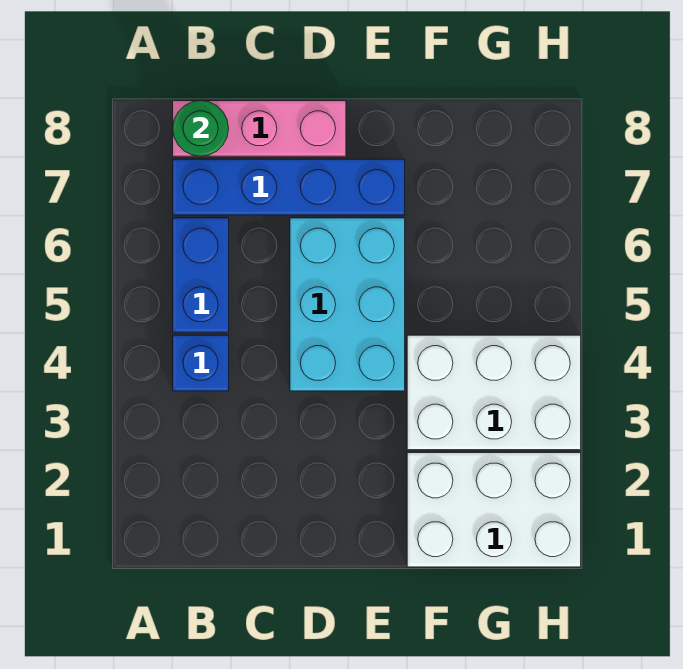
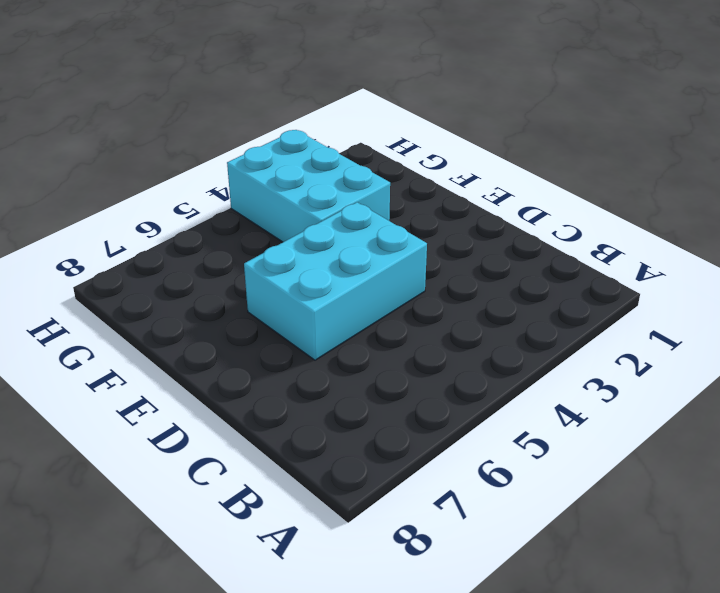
cyan brick F3:H4 level 1 -> white brick F3:H4 level 1
none -> blue brick B4 level 1
none -> blue brick B5:B6 level 1

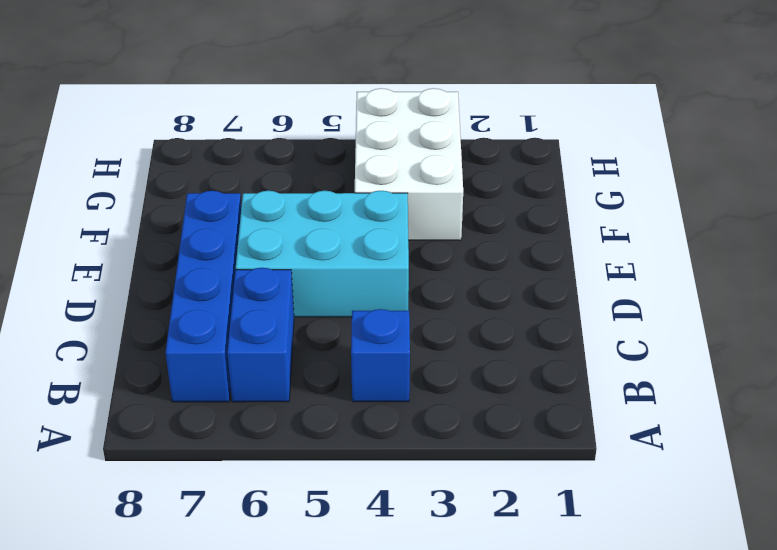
blue brick B6:C6 level 1 -> blue brick B5:B6 level 1
none -> pink brick B8:D8 level 1
none -> white brick F1:H2 level 1

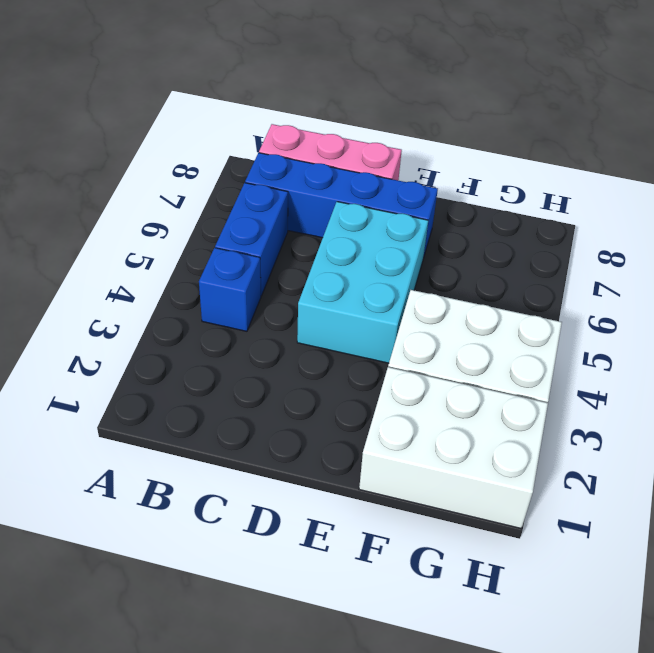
none -> green round brick B8 level 2

